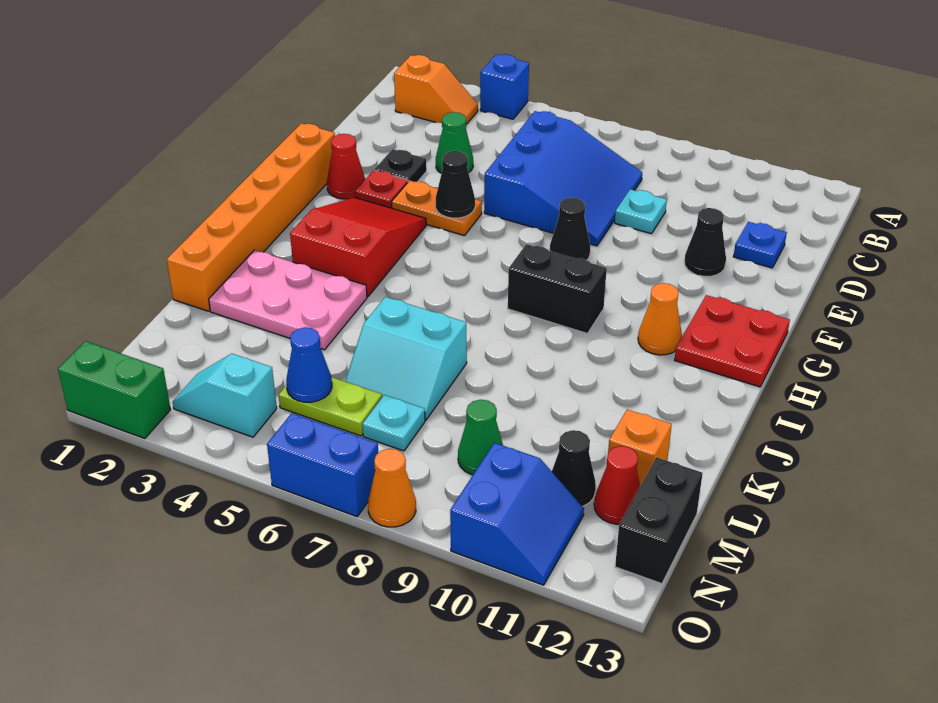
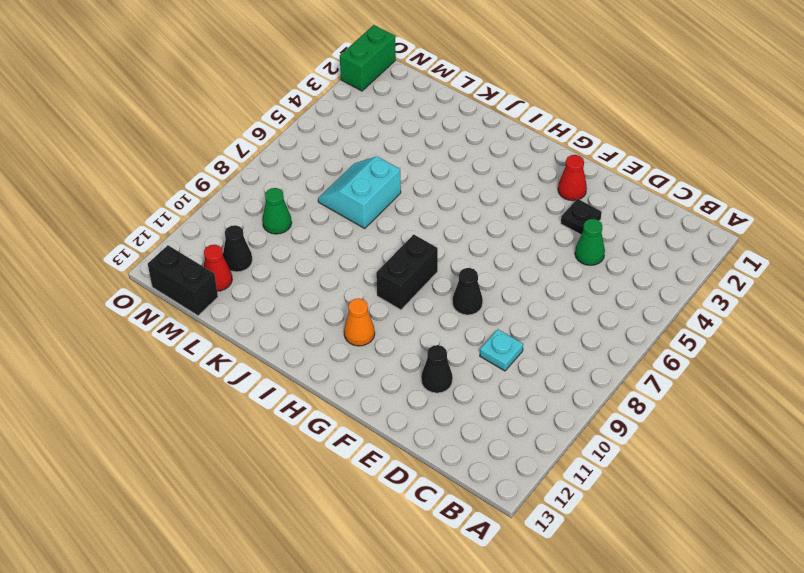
none -> blue brick A4 level 1
none -> orange slope B2:B3 level 1 top 2
none -> blue slope C6:E8 level 1 top 6
none -> blue plate D12 level 1

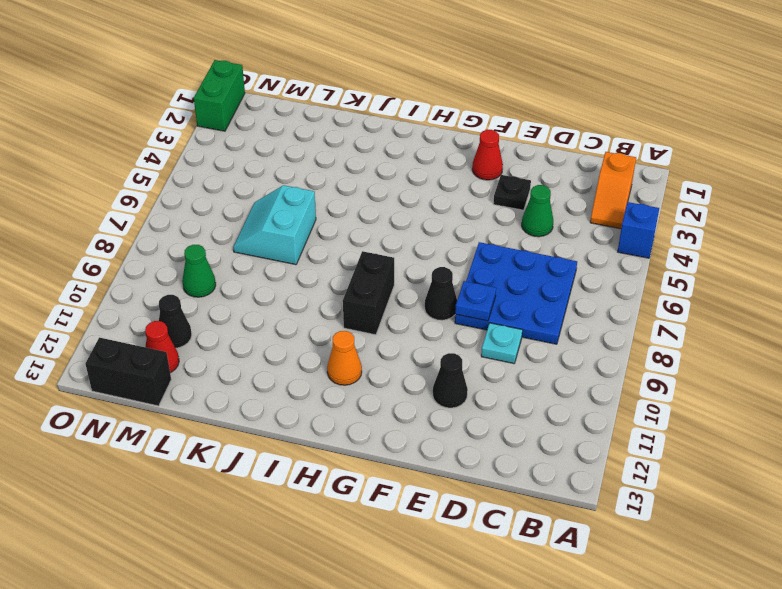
blue plate C6:E8 level 1 -> blue slope C6:E8 level 1 top 6
blue plate E8 level 2 -> blue plate D12 level 1
none -> orange brick F1:K1 level 1
none -> red plate F3 level 1
none -> orange plate F4:F5 level 1
none -> red slope G3:I4 level 1 top I

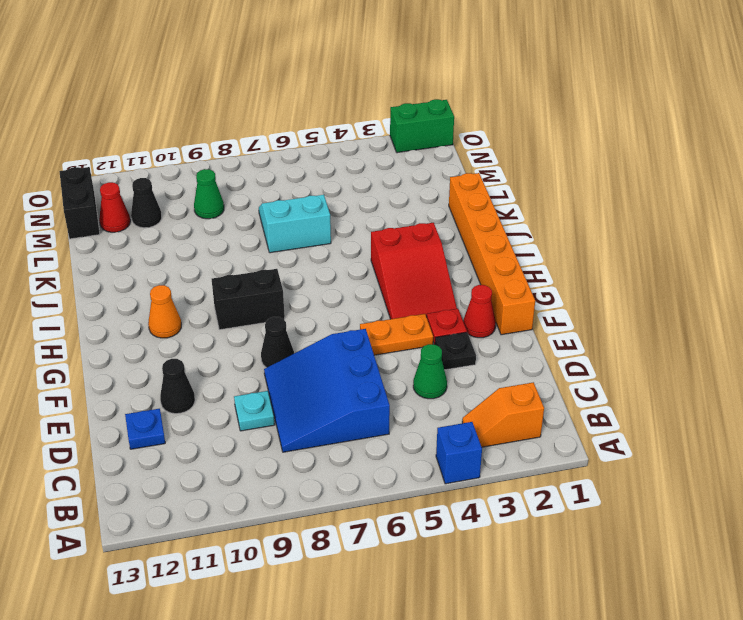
none -> red plate G12:H13 level 1
none -> pink plate J2:K4 level 1
none -> orange brick L12 level 1
none -> lime plate M5:M6 level 1

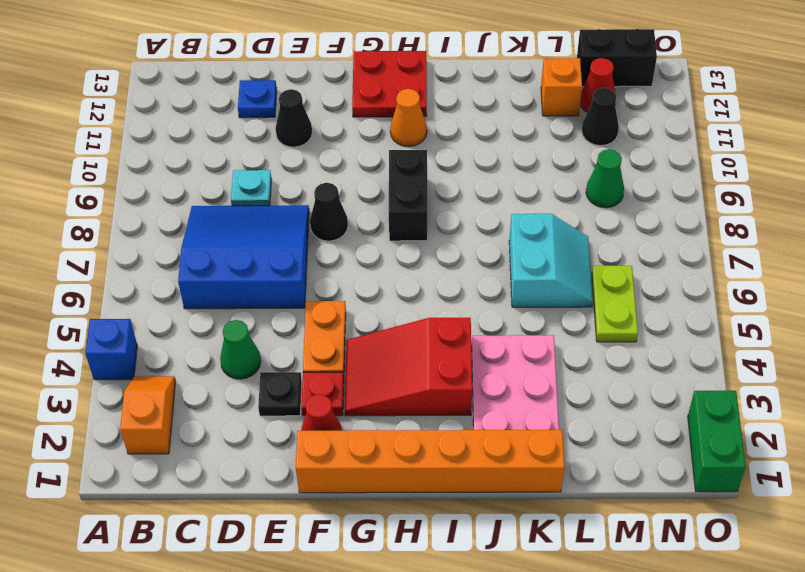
none -> cyan plate M7 level 1
none -> cyan slope N3:N4 level 1 top 4
none -> blue slope N10:O11 level 1 top 10
none -> blue brick O6:O7 level 1

